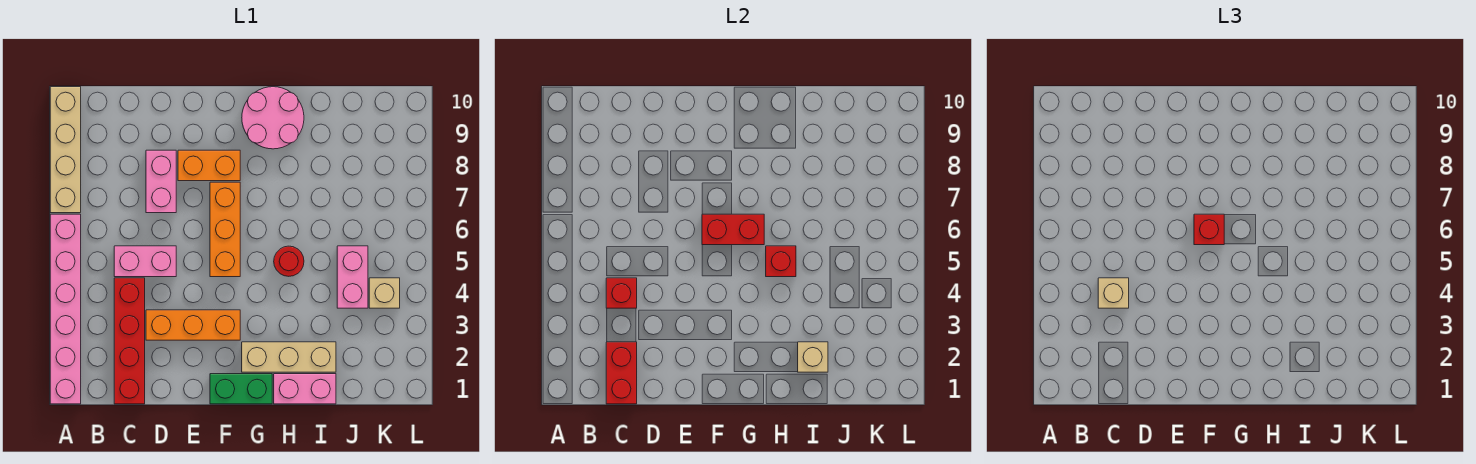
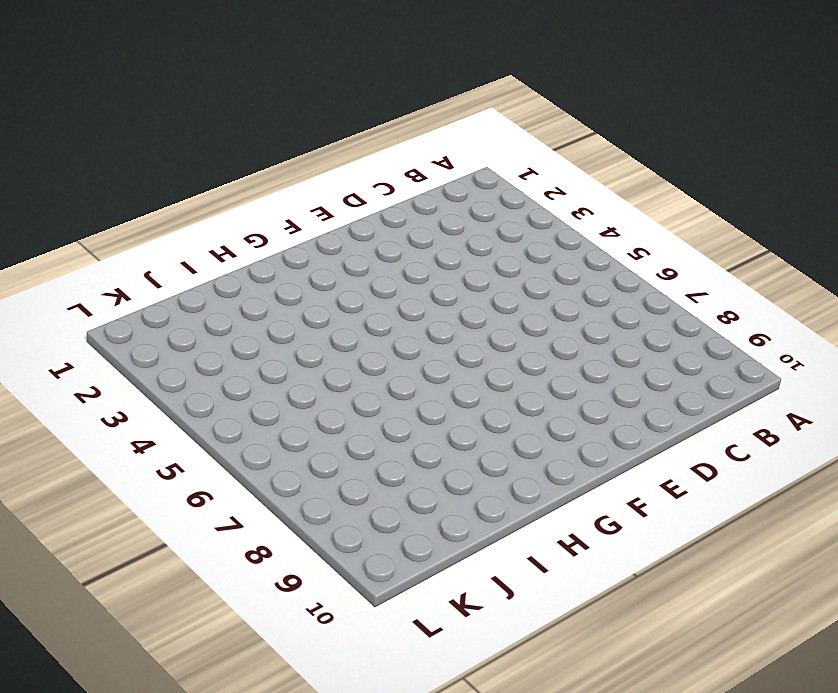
none -> pink brick A1:A6 level 1
none -> tan brick A7:A10 level 1
none -> red brick C1:C4 level 1

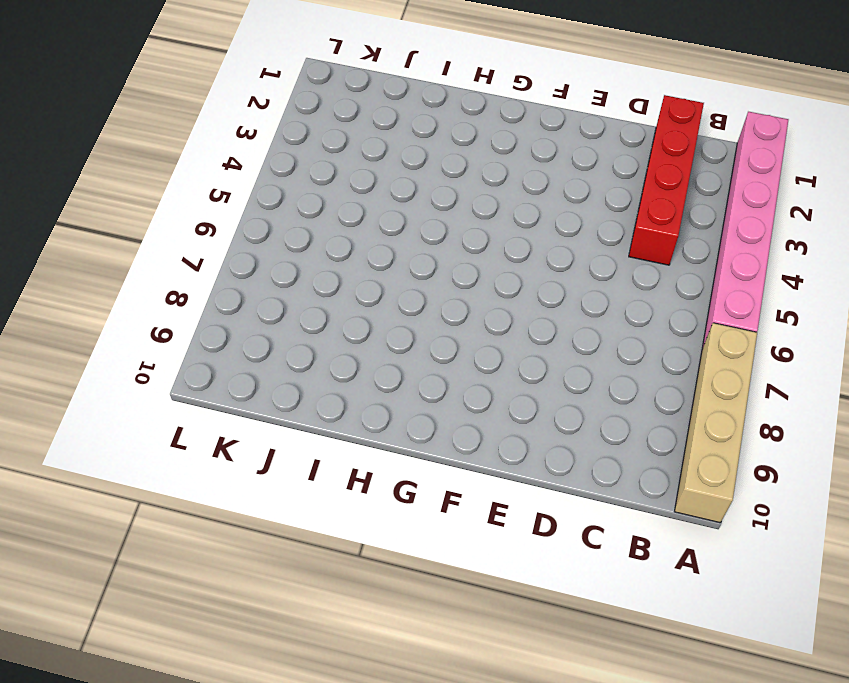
none -> pink brick C5:D5 level 1
none -> orange brick D3:F3 level 1
none -> pink brick D7:D8 level 1

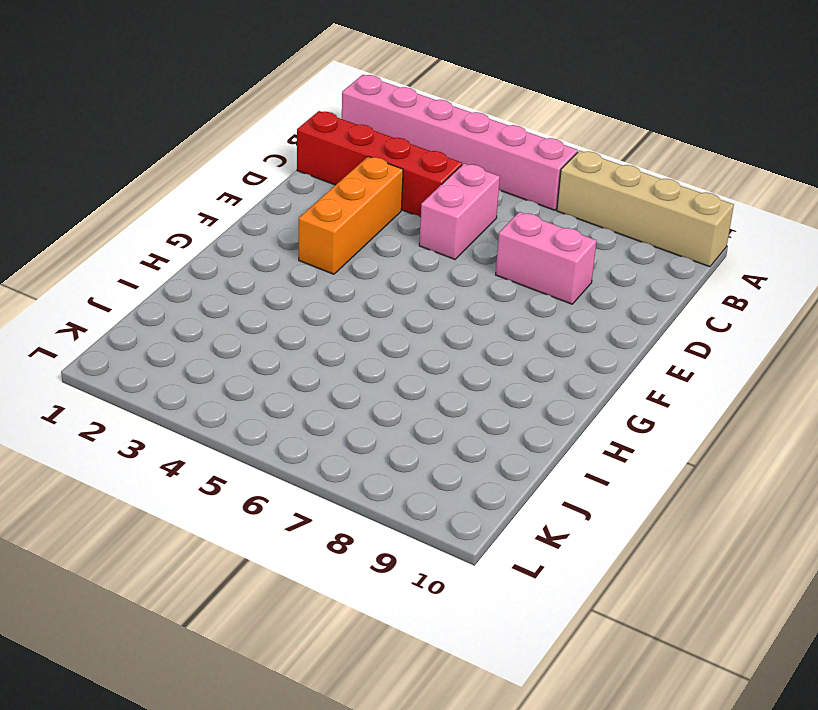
none -> orange brick E8:F8 level 1
none -> green brick F1:G1 level 1
none -> orange brick F5:F7 level 1

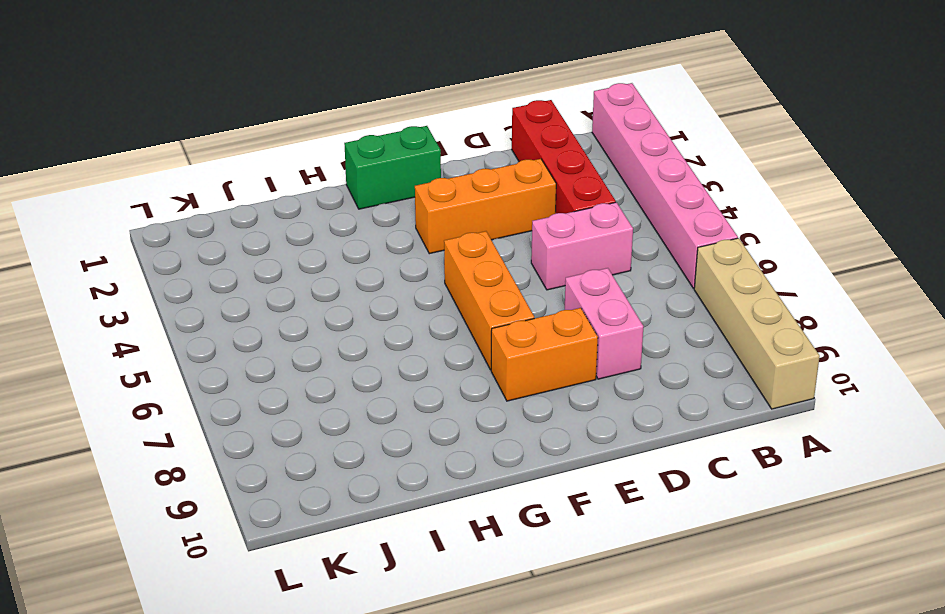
none -> tan brick G2:I2 level 1
none -> pink round brick G9:H10 level 1
none -> pink brick H1:I1 level 1

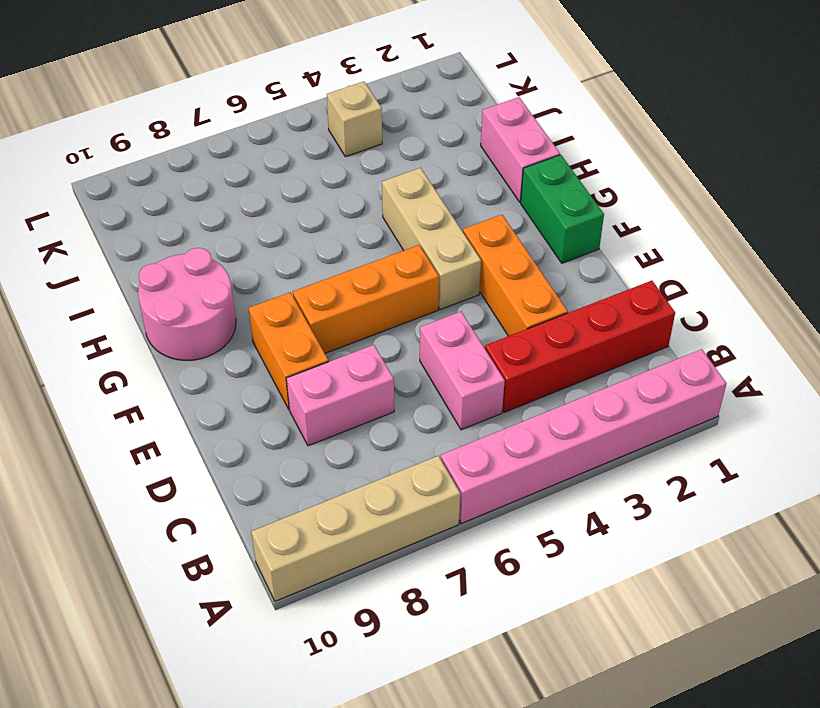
tan brick F4:H4 level 1 -> tan brick G2:I2 level 1
none -> red round brick H5 level 1
none -> pink brick J4:J5 level 1
none -> red brick C1:C2 level 2

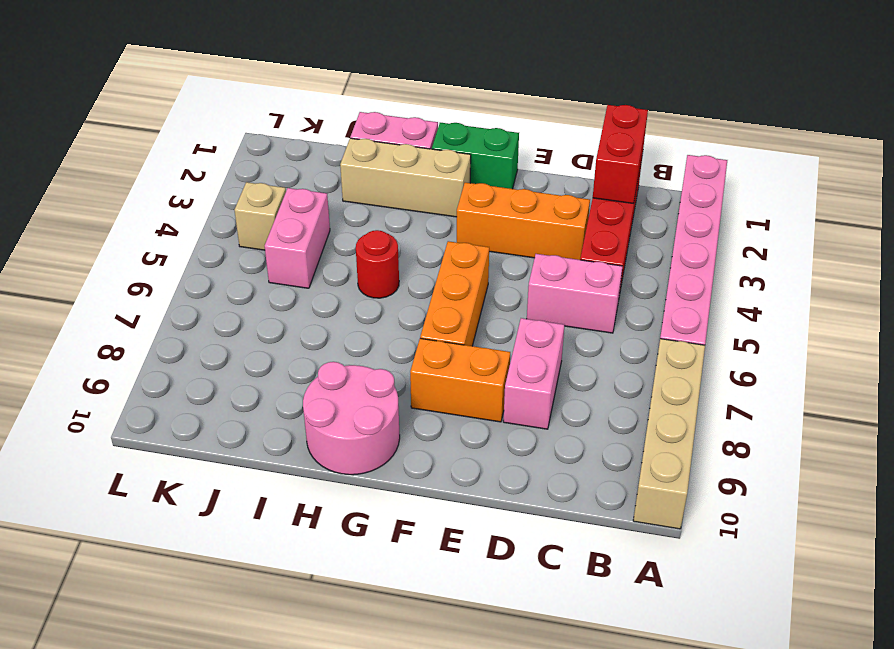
none -> red brick C4 level 2
none -> red brick F6:G6 level 2
none -> red brick H5 level 2

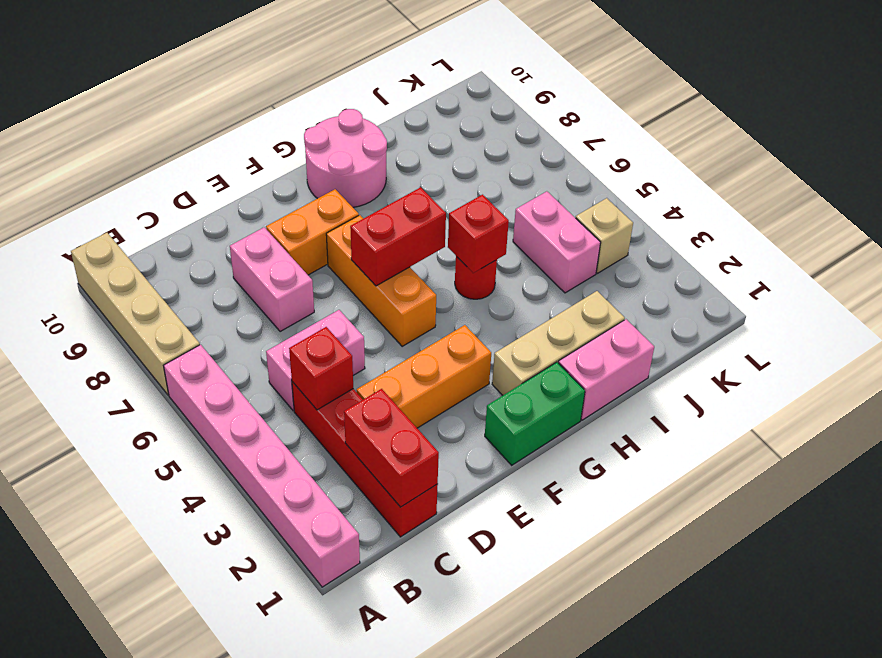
none -> tan brick I2 level 2
none -> tan brick C4 level 3
none -> red brick F6 level 3

